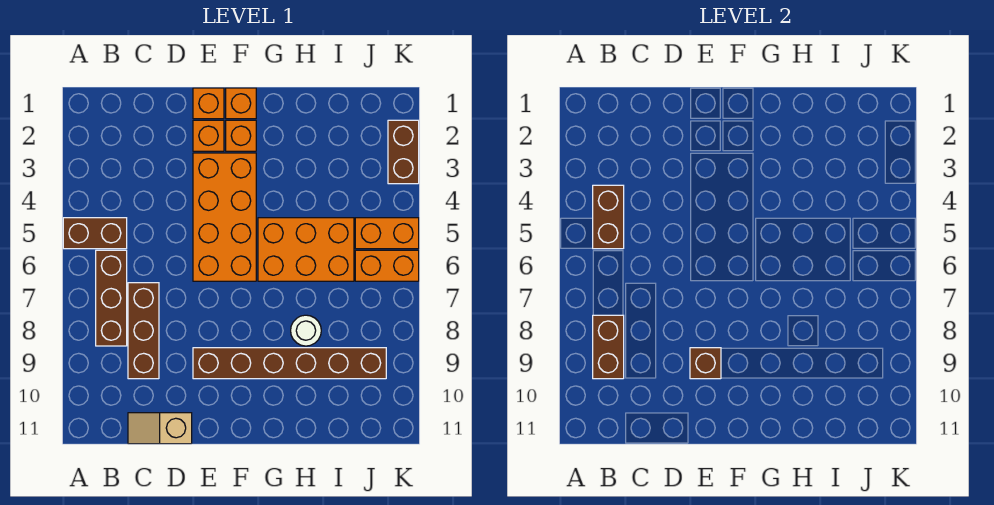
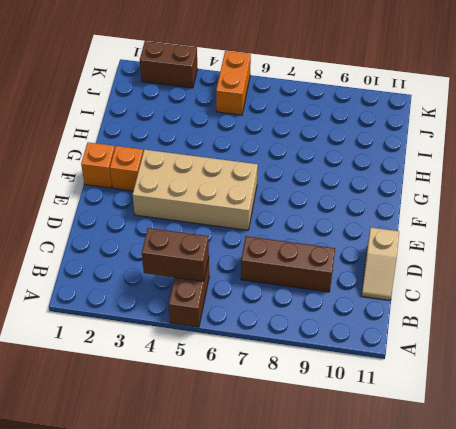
tan brick E3:F6 level 1 -> orange brick E3:F6 level 1
none -> brown brick B6:B8 level 1
none -> orange brick E1 level 1
none -> orange brick E2 level 1

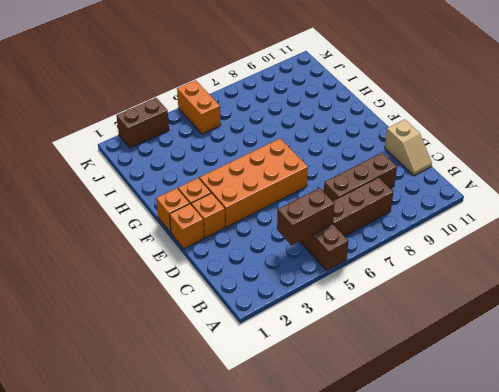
none -> brown brick E9:J9 level 1
none -> orange brick G5:I6 level 1
none -> white round brick H8 level 1

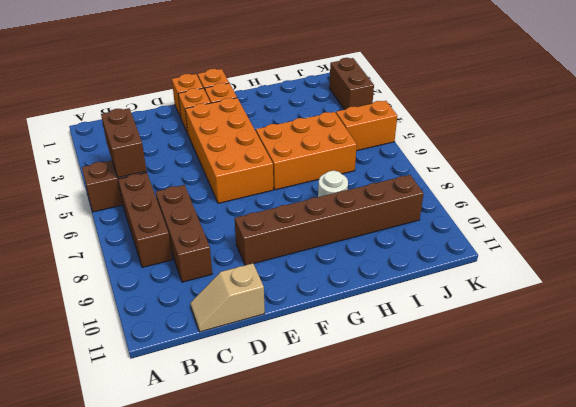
none -> orange brick J6:K6 level 1
none -> brown brick B8:B9 level 2
none -> brown brick E9 level 2

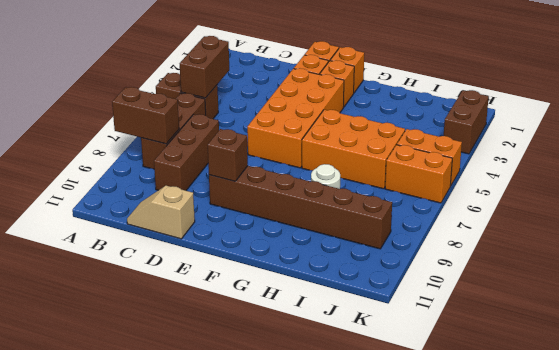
brown brick A8:B8 level 2 -> brown brick B8:B9 level 2

